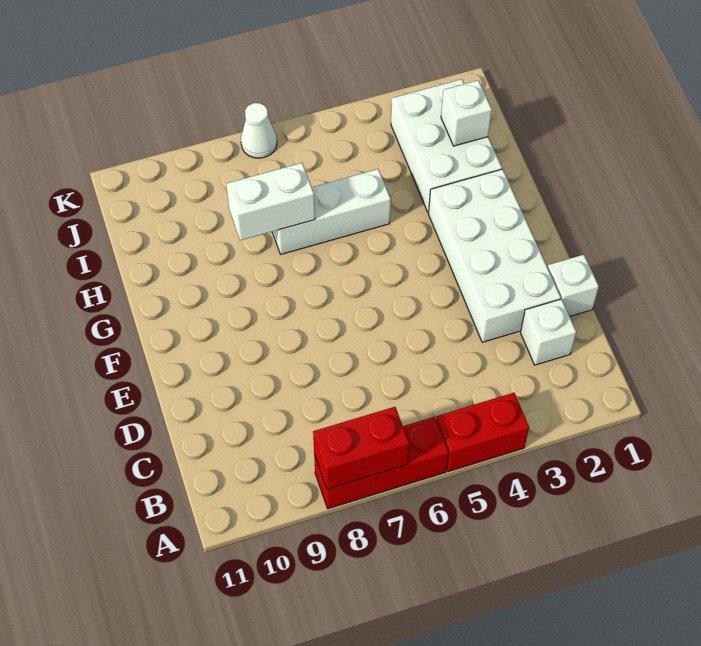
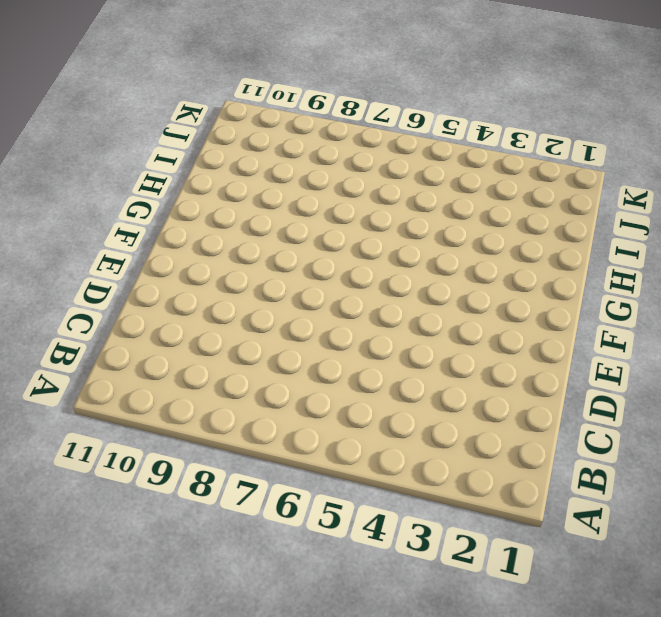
none -> red brick A4:A5 level 1
none -> red brick A6:A8 level 1

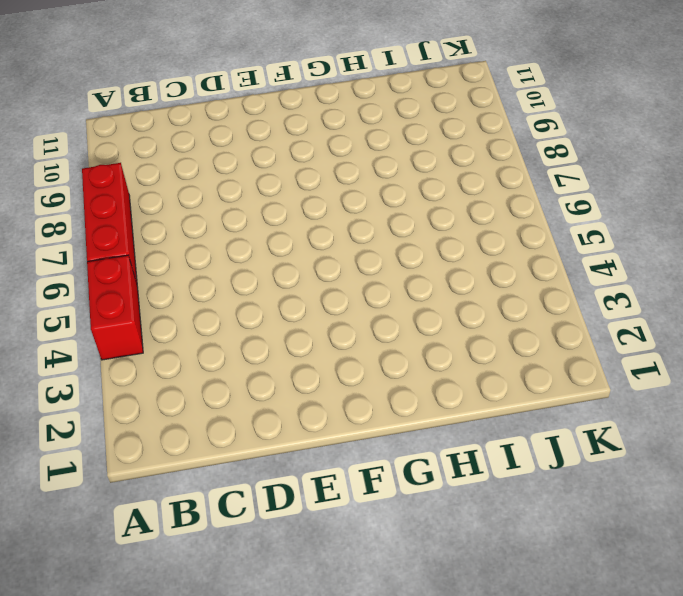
none -> white brick C2 level 1
none -> white brick D1 level 1

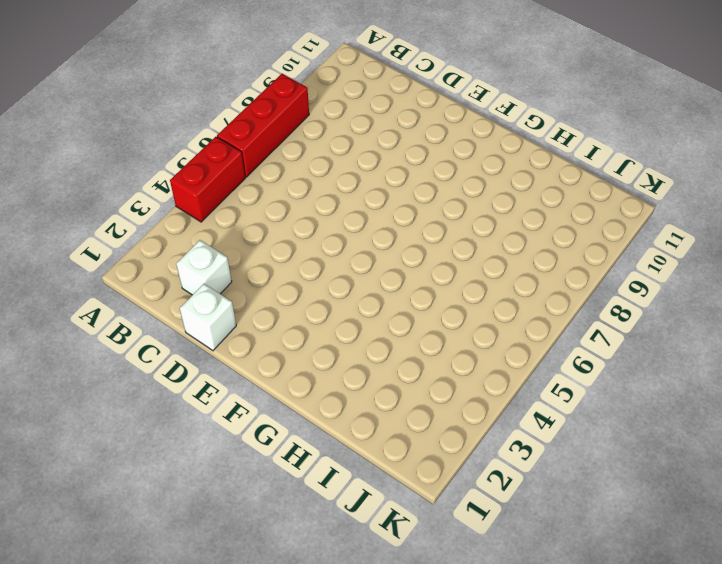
none -> white brick D2:G3 level 1
none -> white brick H2:J3 level 1

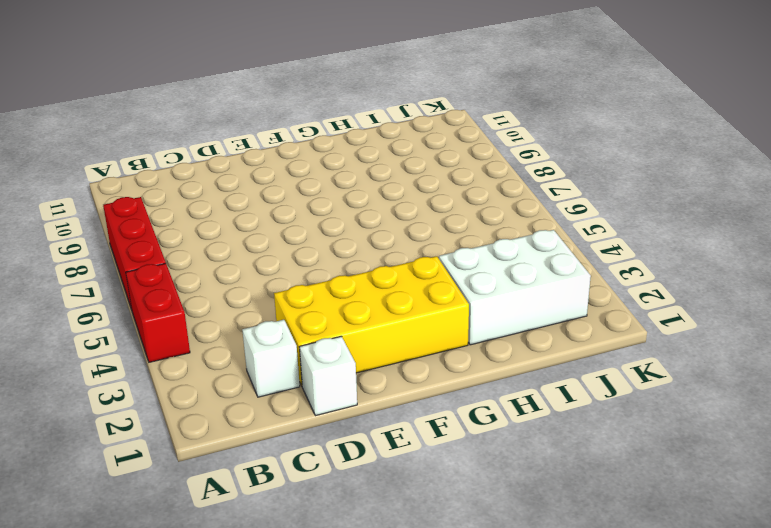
yellow brick D2:G3 level 1 -> white brick D2:G3 level 1
none -> white brick H5:H7 level 1
none -> white cone K7 level 1

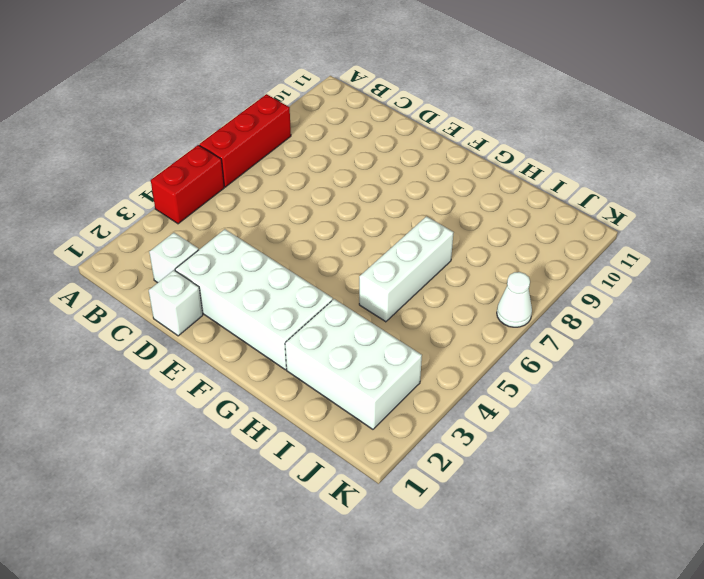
none -> red brick A7:A8 level 2
none -> white brick H7:H8 level 2

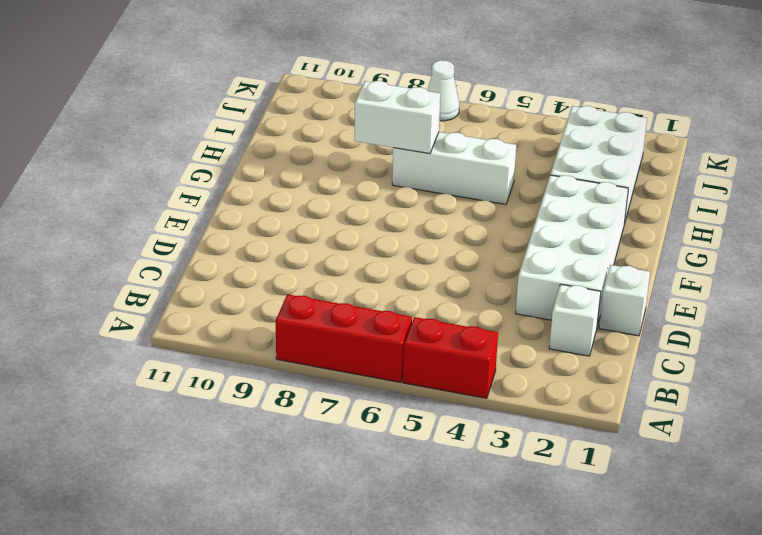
none -> red brick A7:A8 level 2
none -> white brick I2 level 2

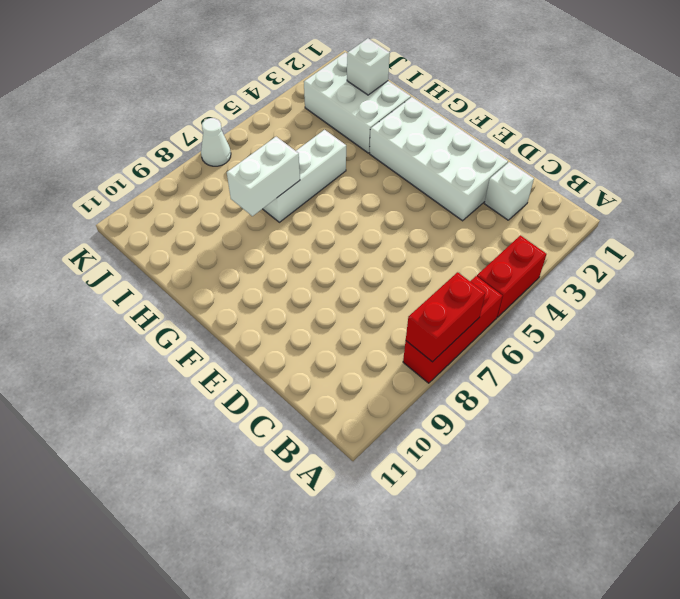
none -> white brick D1 level 1

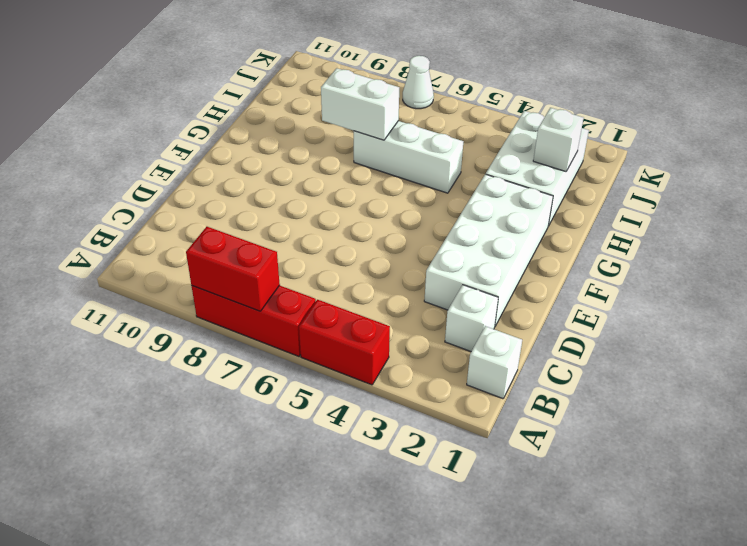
white brick B1 level 1 -> white brick D1 level 1

